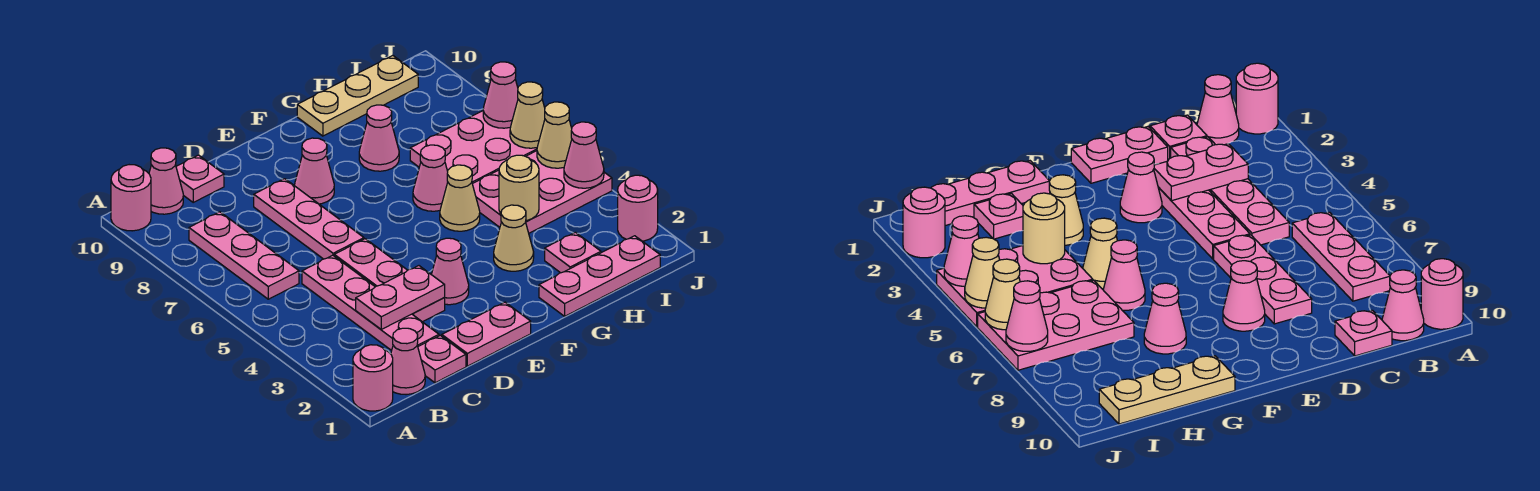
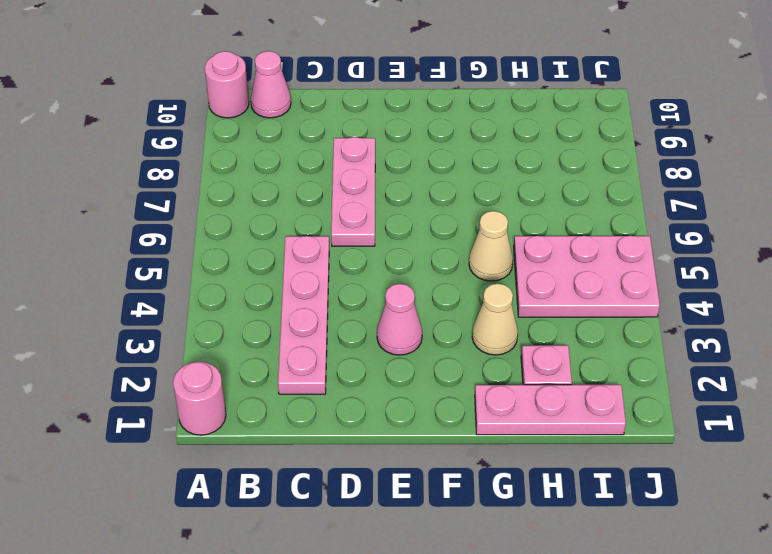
none -> pink cone B1 level 1
none -> pink plate B6:B8 level 1
none -> pink plate C1 level 1

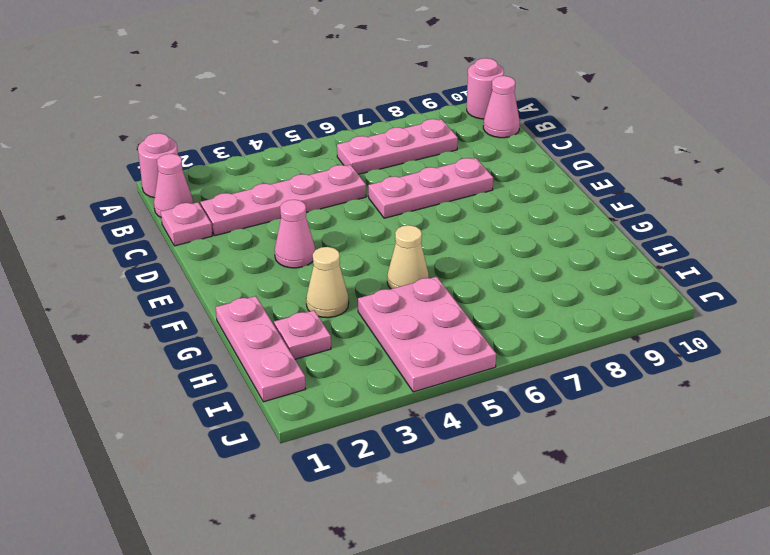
none -> pink plate C10 level 1
none -> pink plate D1:E1 level 1
none -> pink plate D3:D5 level 1

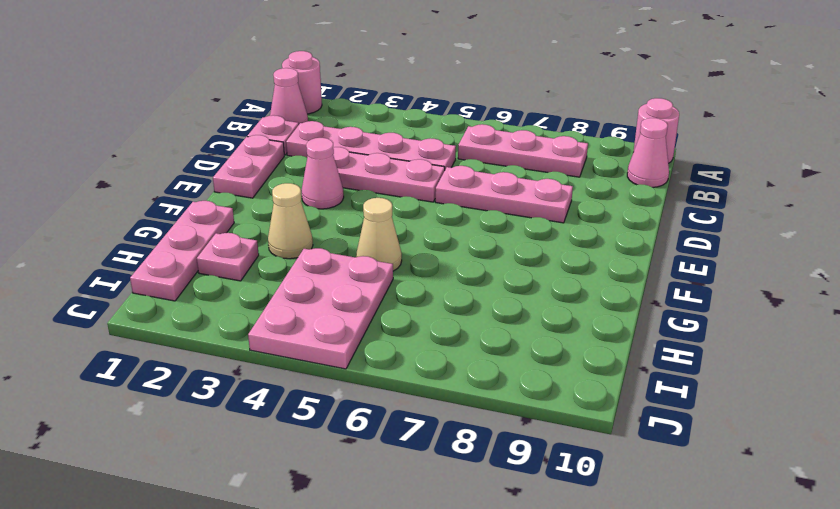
none -> pink plate C10 level 1
none -> pink cone E8 level 1
none -> pink cone G6 level 1

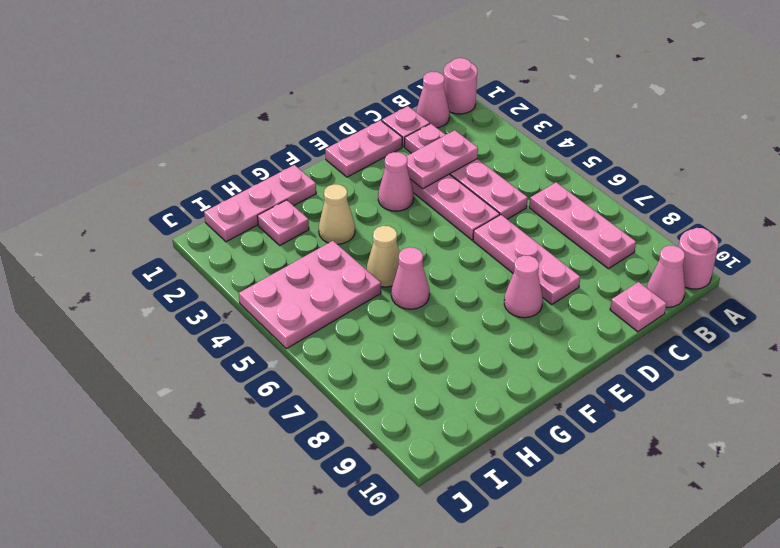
none -> pink cone G8 level 1
none -> tan plate G10:I10 level 1
none -> pink plate H6:J7 level 1

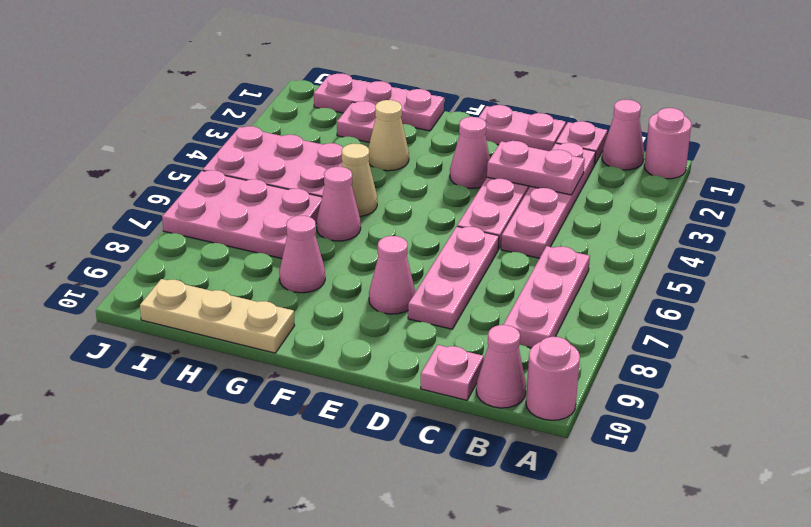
none -> pink round brick J2 level 1
none -> tan round brick H4 level 2
none -> pink cone J4 level 2

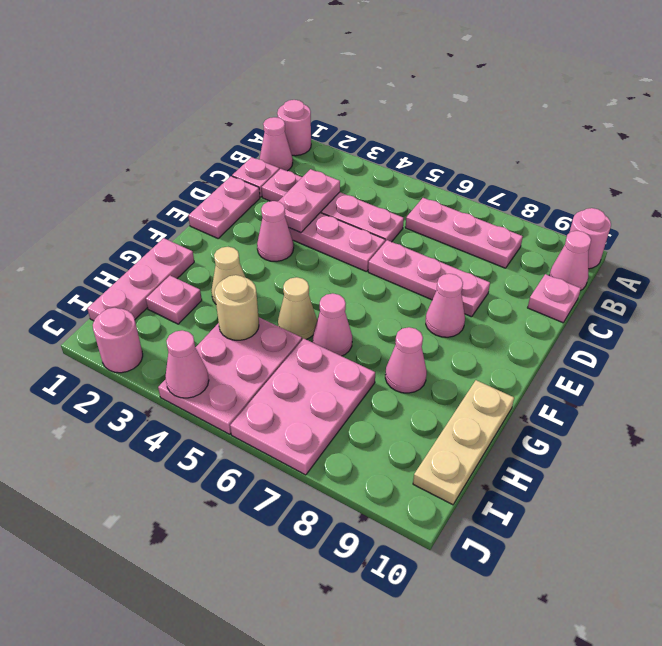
none -> tan cone J5 level 2
none -> tan cone J6 level 2
none -> pink cone J7 level 2

